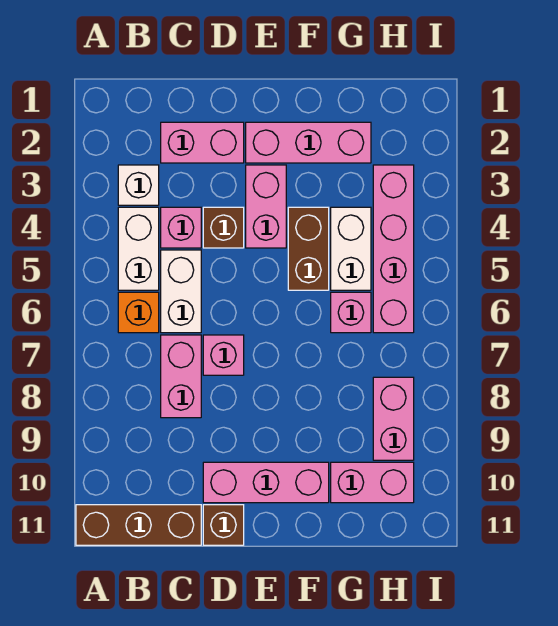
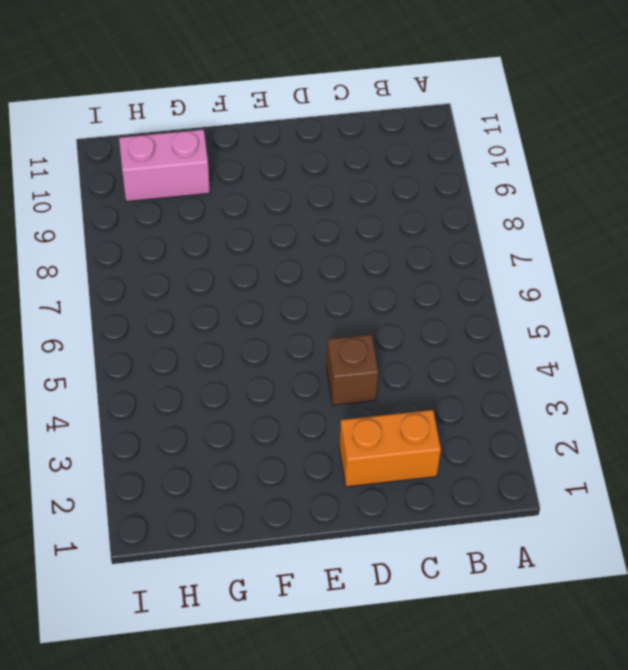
orange brick C2:D2 level 1 -> pink brick C2:D2 level 1
none -> brown brick A11:C11 level 1
none -> white brick B3 level 1
none -> white brick B4:B5 level 1

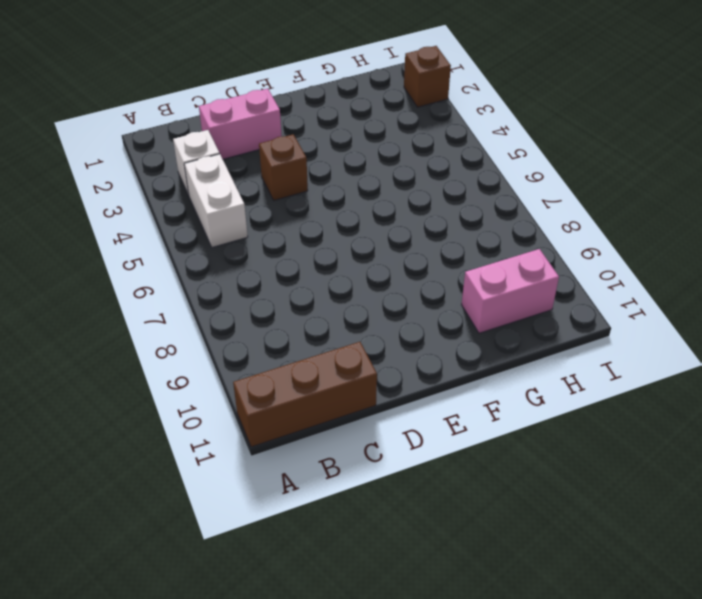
brown brick I2 level 1 -> brown brick D11 level 1
none -> orange brick B6 level 1
none -> pink brick C4 level 1
none -> white brick C5:C6 level 1

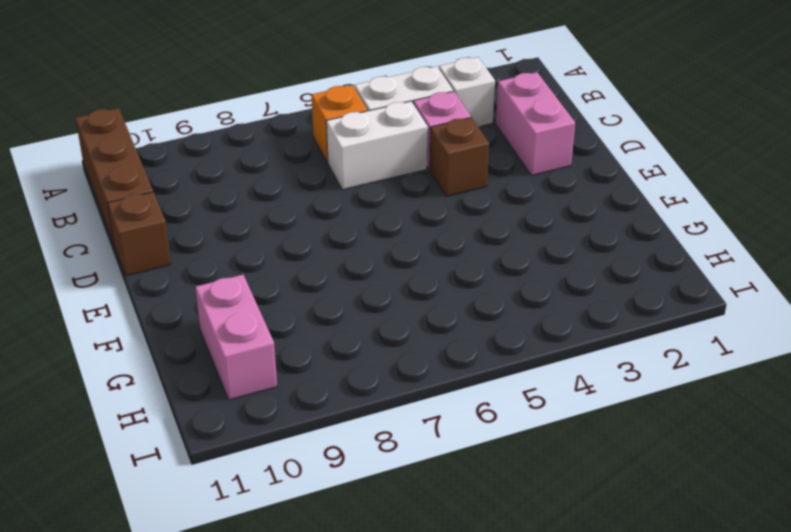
none -> pink brick C7:C8 level 1
none -> pink brick D7 level 1
none -> pink brick D10:F10 level 1

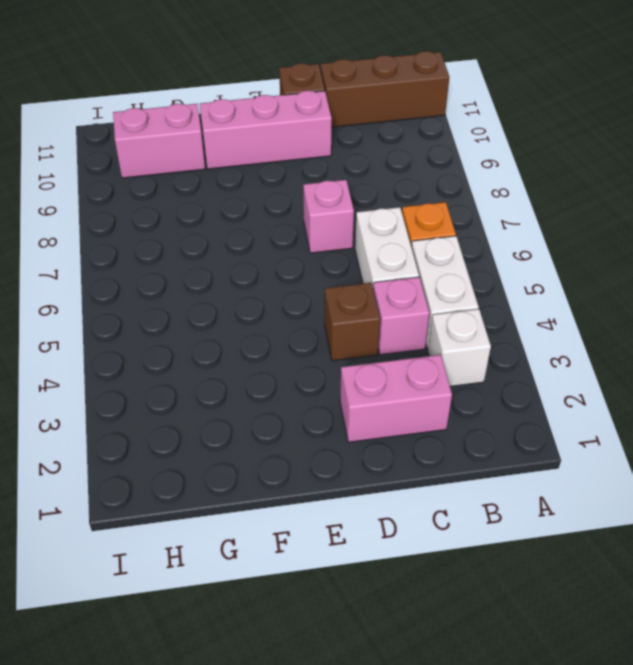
none -> pink brick C7:C8 level 1
none -> pink brick E2:G2 level 1
none -> pink brick E3:E4 level 1

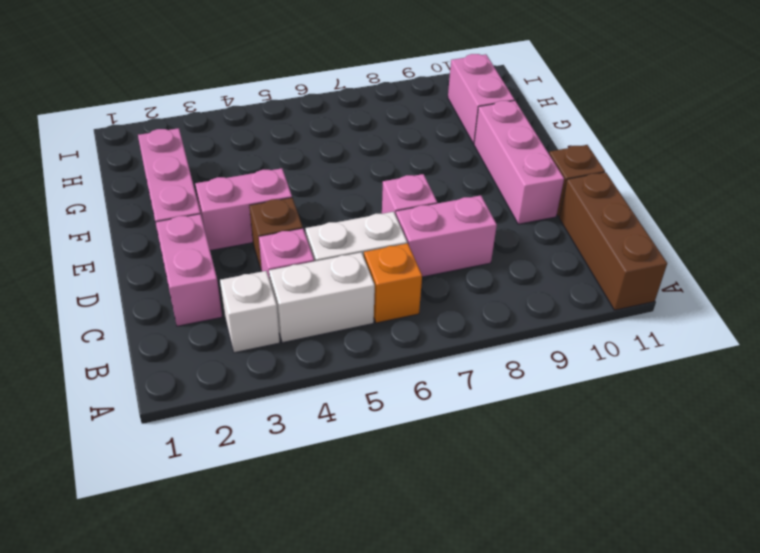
none -> brown brick F4:F5 level 1
none -> white brick G4:G5 level 1
none -> pink brick G6 level 1

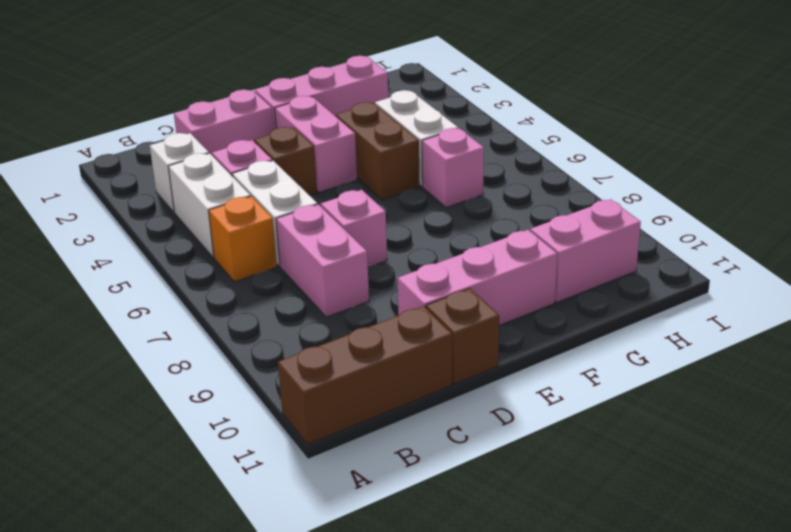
none -> pink brick H3:H6 level 1
none -> pink brick H8:H9 level 1

